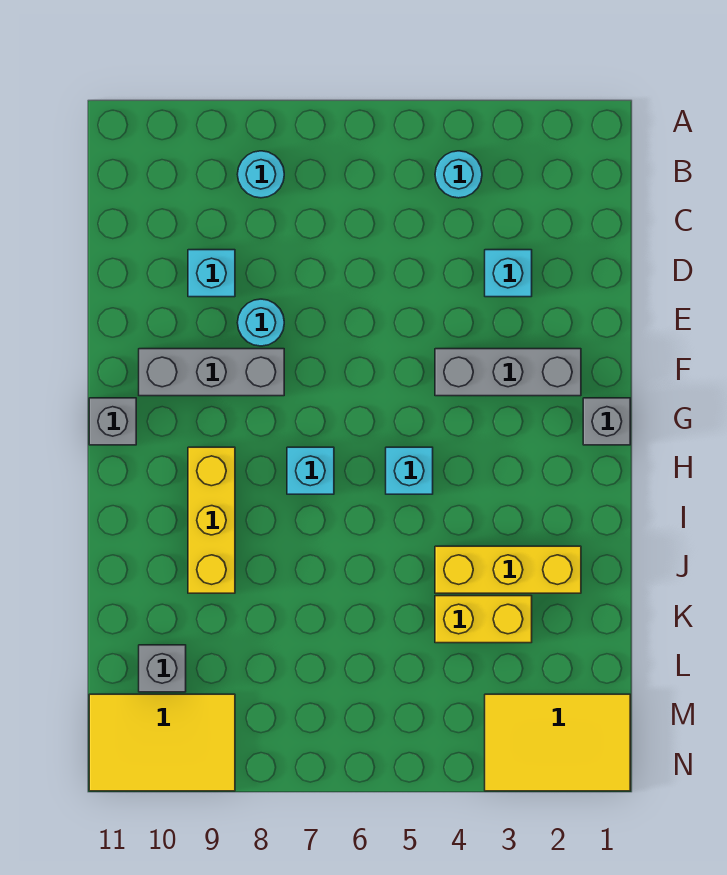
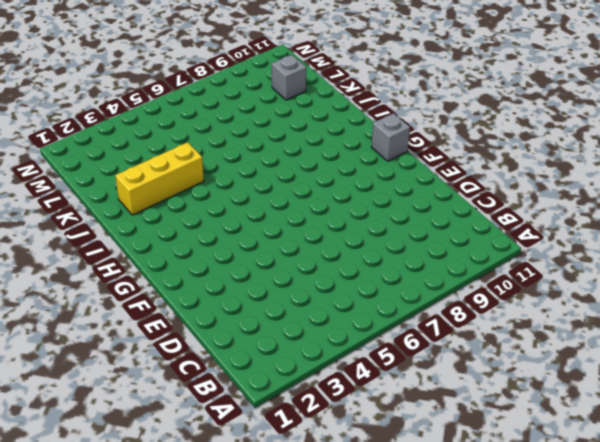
none -> cyan round brick B4 level 1
none -> cyan round brick B8 level 1
none -> cyan brick D3 level 1

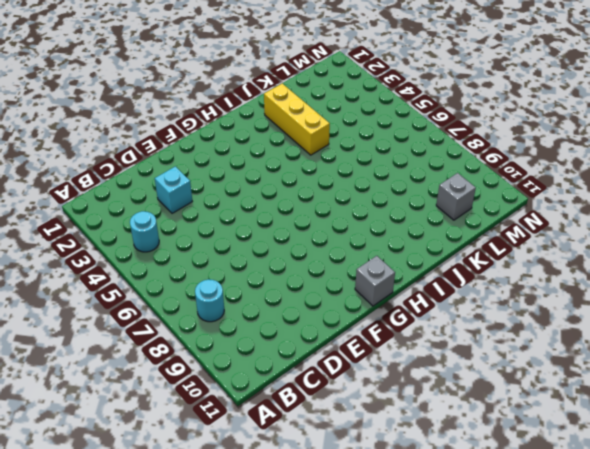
none -> cyan brick D9 level 1
none -> cyan round brick E8 level 1
none -> grey brick F2:F4 level 1

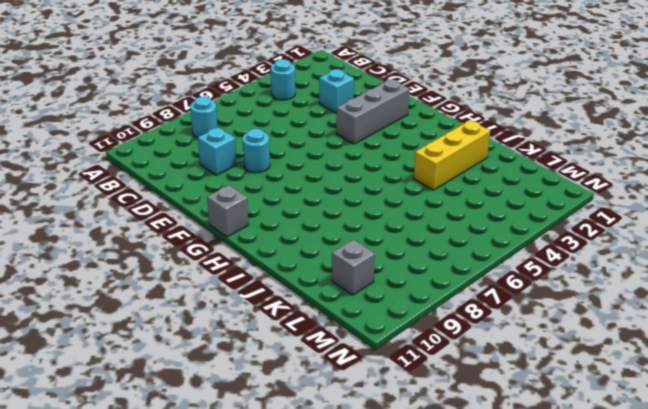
none -> grey brick F8:F10 level 1
none -> grey brick G1 level 1
none -> cyan brick H5 level 1

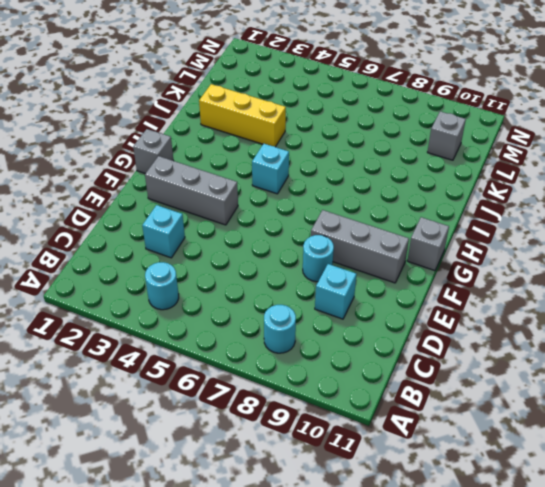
none -> cyan brick H7 level 1
none -> yellow brick H9:J9 level 1
none -> yellow brick K3:K4 level 1

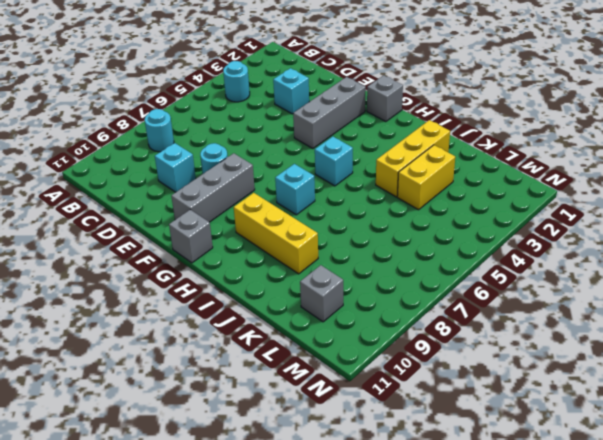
none -> yellow tile M1:N3 level 1
none -> yellow tile M9:N11 level 1

